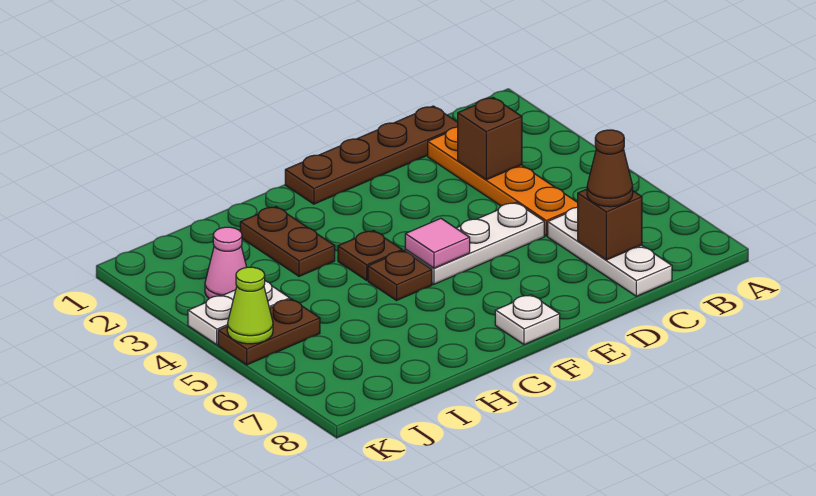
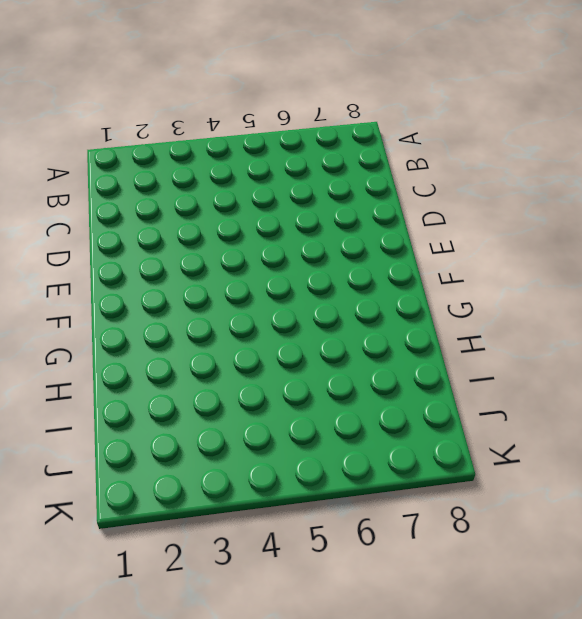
none -> brown plate C1:F1 level 1
none -> orange plate C2:C5 level 1
none -> white plate C6:C8 level 1

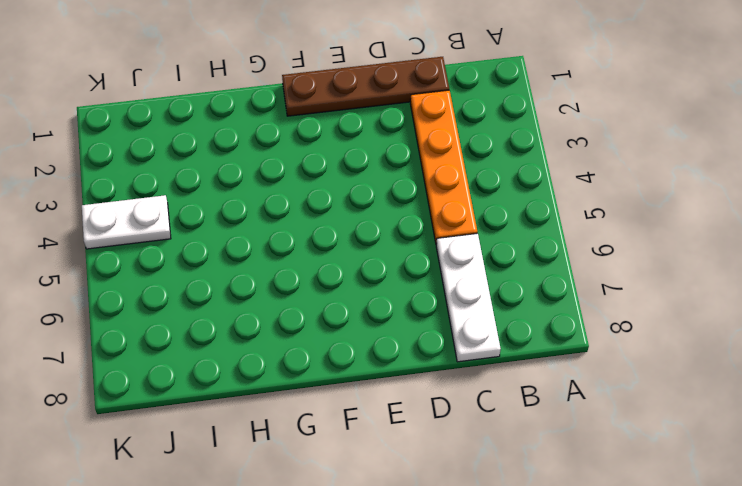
none -> white plate D5:F5 level 1
none -> white plate F8 level 1
none -> brown plate G4 level 1

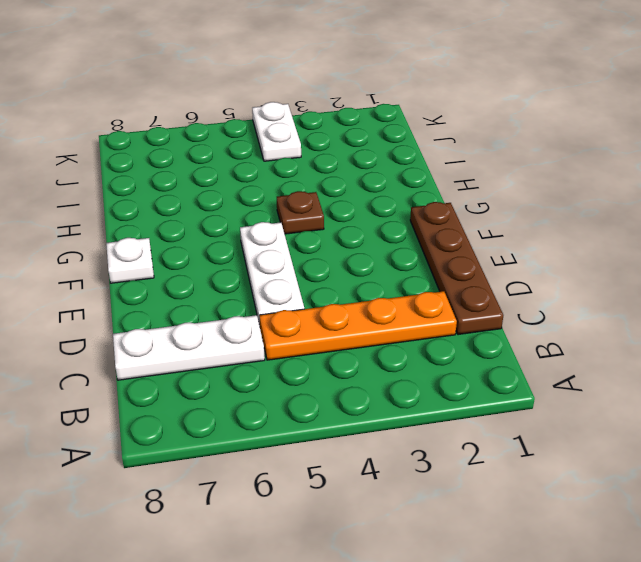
none -> brown plate G5 level 1
none -> brown plate H2:H3 level 1
none -> pink cone J3 level 1

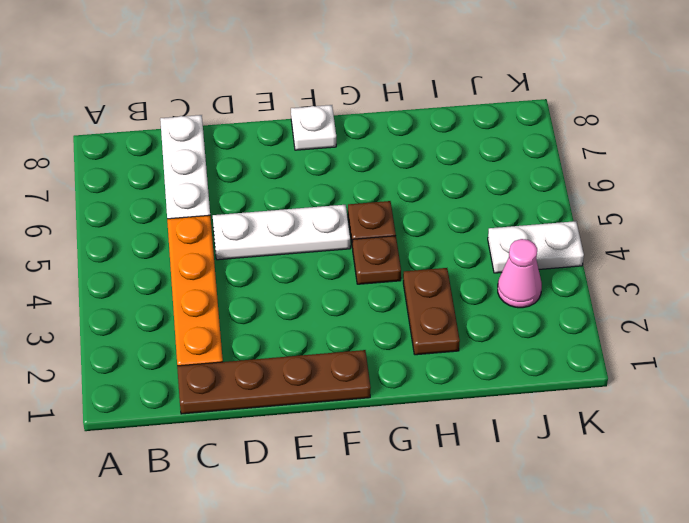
none -> brown plate J5:K5 level 1
none -> brown brick C3 level 2
none -> brown brick C7 level 2

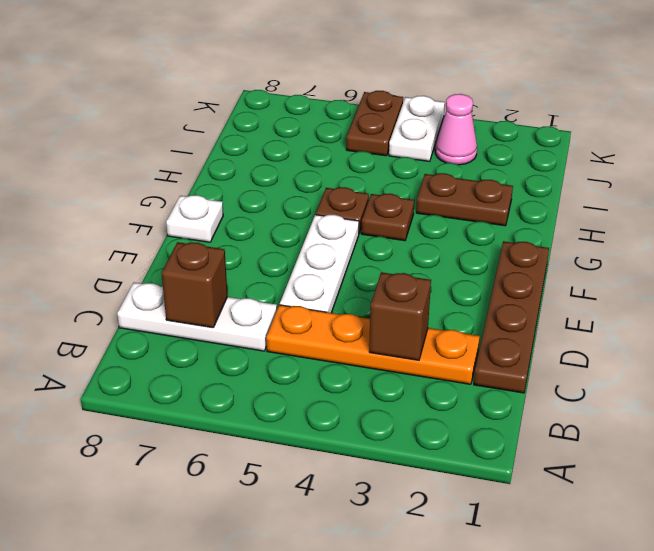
none -> pink tile F5 level 2
none -> lime cone K5 level 2
none -> brown cone C7 level 3

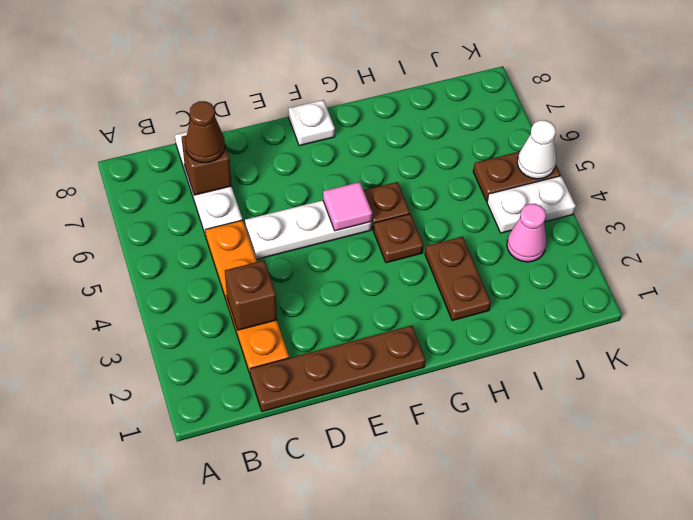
white cone K5 level 2 -> lime cone K5 level 2

